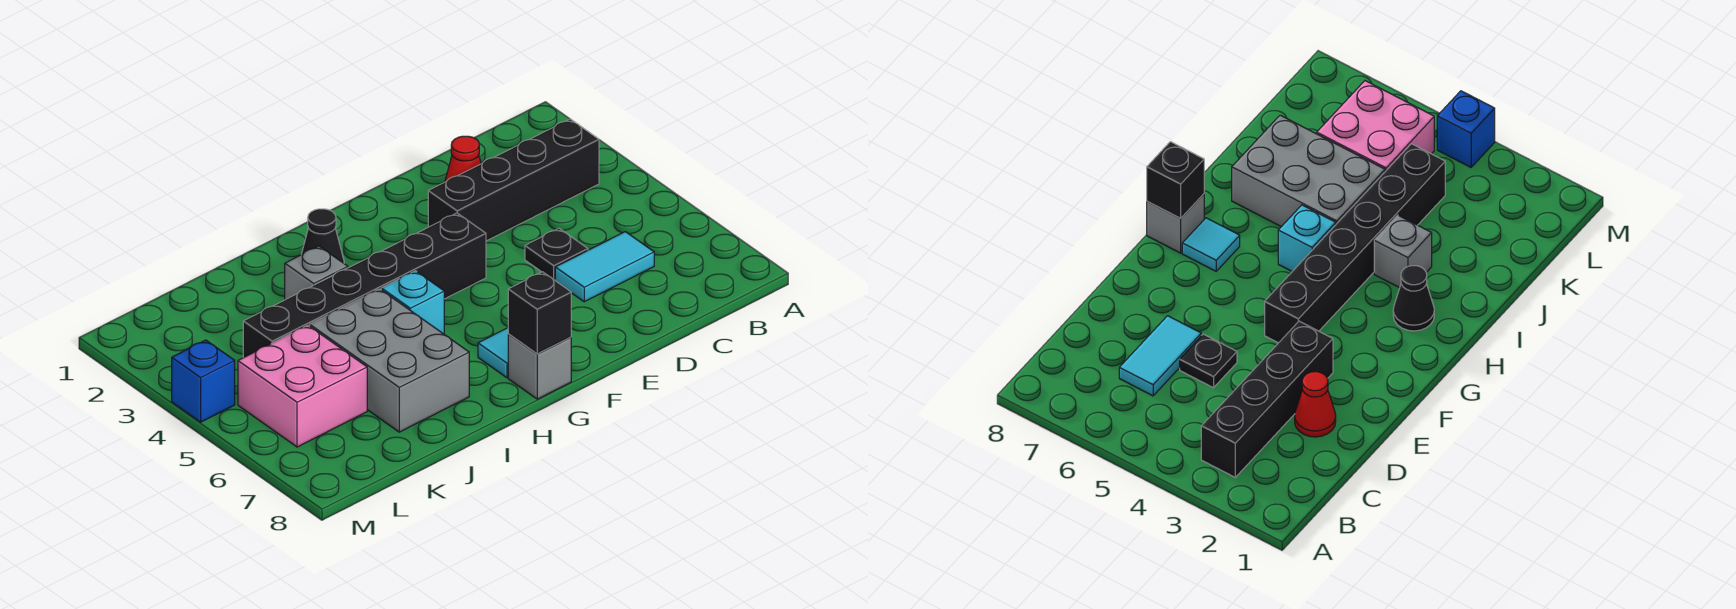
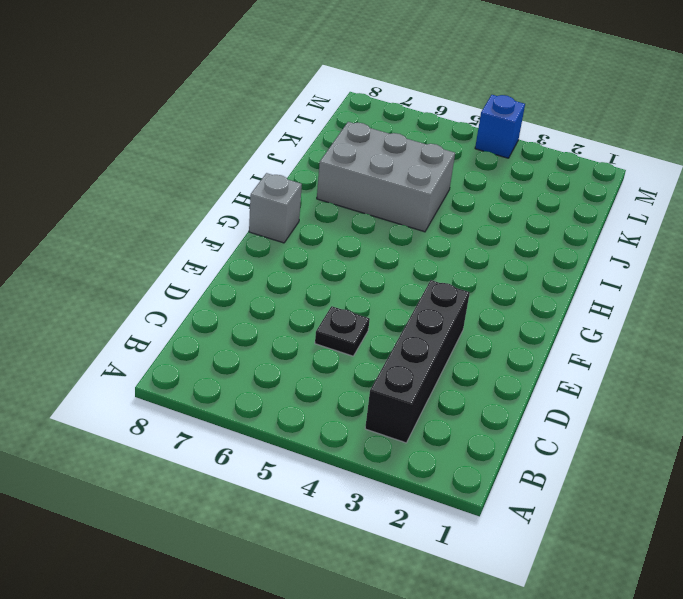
none -> cyan tile C6:D6 level 1
none -> red cone D2 level 1
none -> black brick F4:K4 level 1

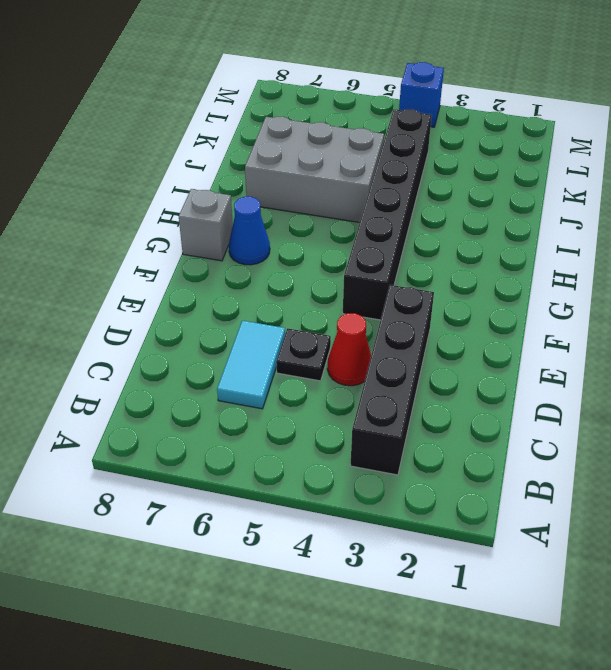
red cone D4 level 1 -> red cone D2 level 1
blue cone G7 level 1 -> cyan tile G7 level 1
none -> black cone H2 level 1
none -> cyan brick H5 level 1
none -> grey brick I3 level 1

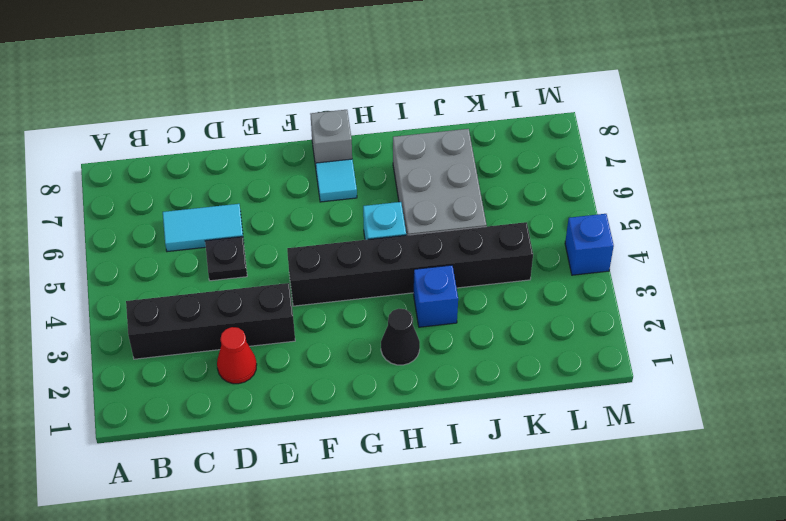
blue brick I3 level 1 -> grey brick I3 level 1
none -> pink brick K5:L6 level 1
none -> black brick G8 level 2

